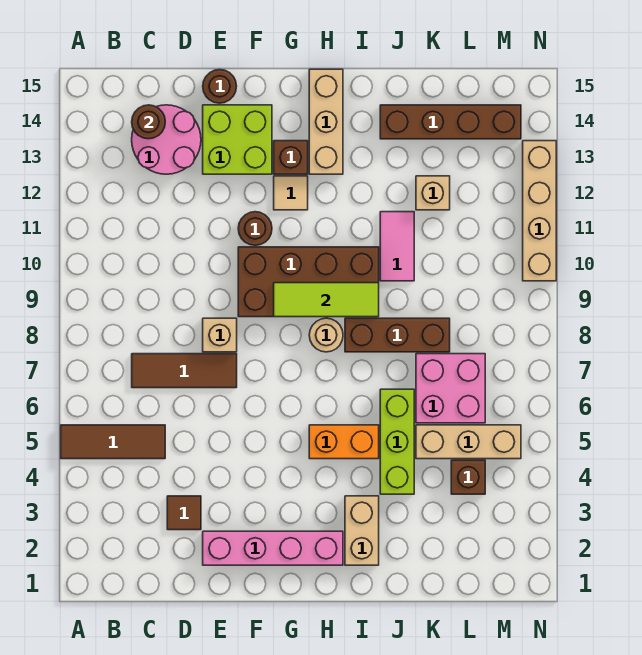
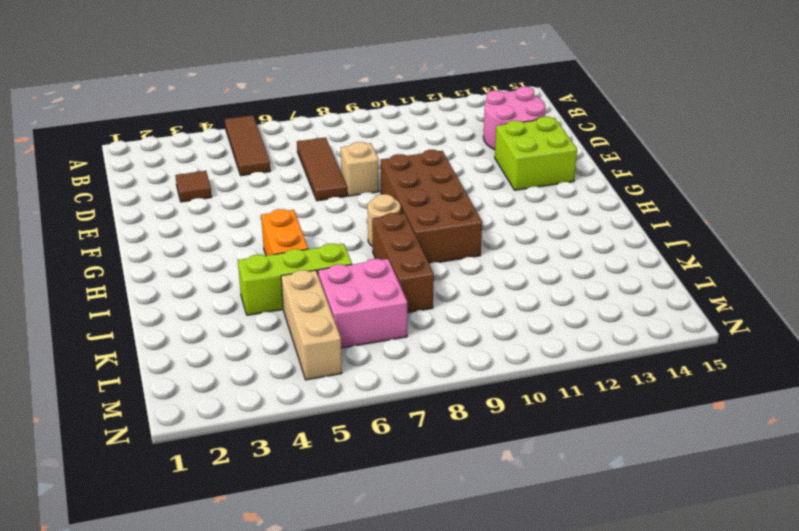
none -> pink brick E2:H2 level 1
none -> brown round brick E15 level 1
none -> brown round brick F11 level 1

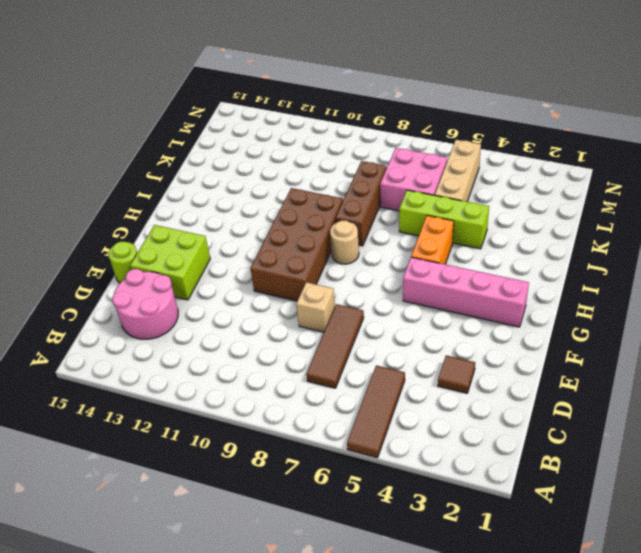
lime round brick E15 level 1 -> brown round brick E15 level 1
pink brick G2:G5 level 1 -> pink brick E2:H2 level 1
none -> brown round brick F11 level 1
none -> tan tile G12 level 1
none -> brown brick G13 level 1

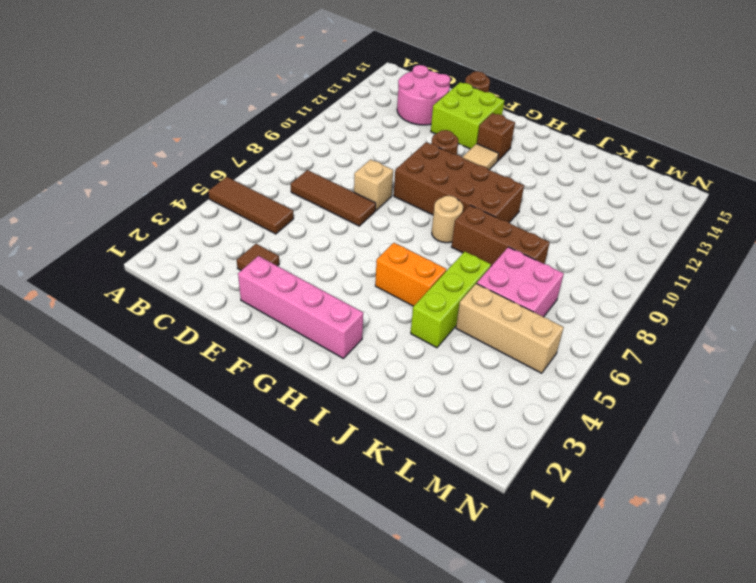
none -> tan brick H13:H15 level 1
none -> tan brick I2:I3 level 1
none -> pink tile J10:J11 level 1

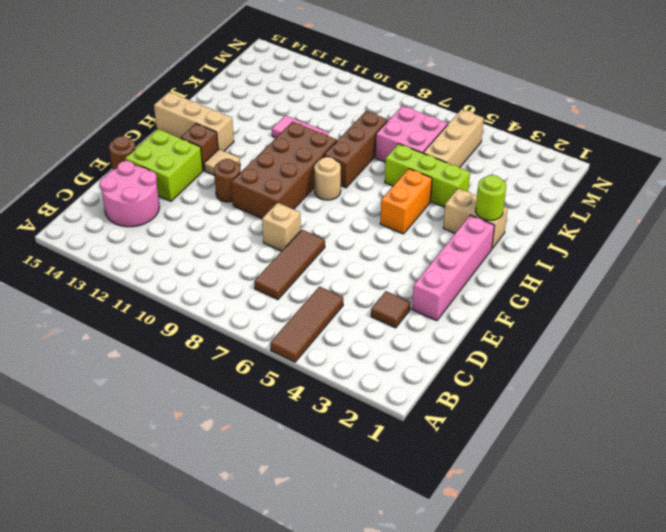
lime round brick I2 level 2 -> none
none -> brown brick J14:M14 level 1
none -> tan brick K12 level 1
none -> brown brick L4 level 1

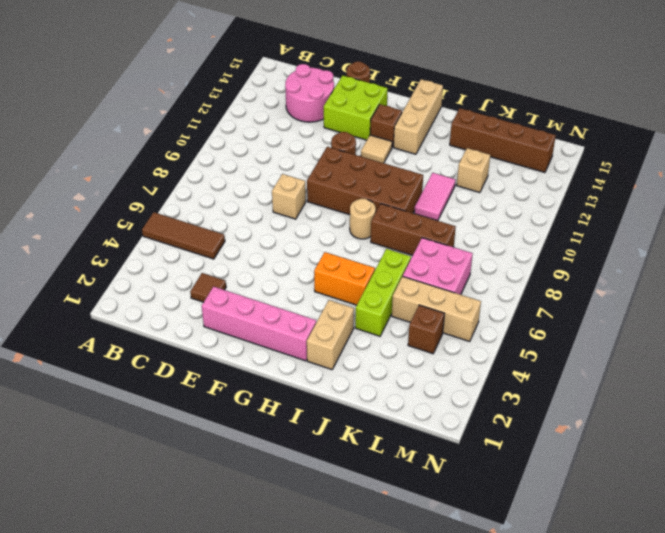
none -> brown tile C7:E7 level 1
none -> tan brick N10:N13 level 1
none -> brown round brick C14 level 2

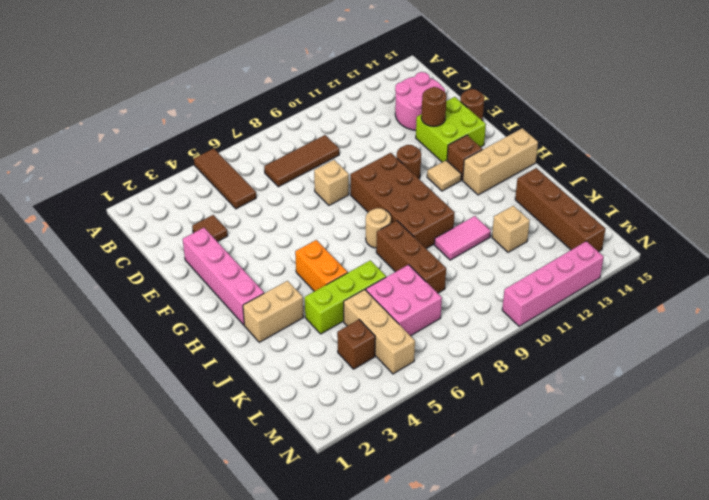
brown tile C7:C9 level 1 -> brown tile C7:E7 level 1
brown round brick E13 level 2 -> brown round brick C14 level 2
pink brick N10:N13 level 1 -> tan brick N10:N13 level 1
none -> lime tile G9:I9 level 2

